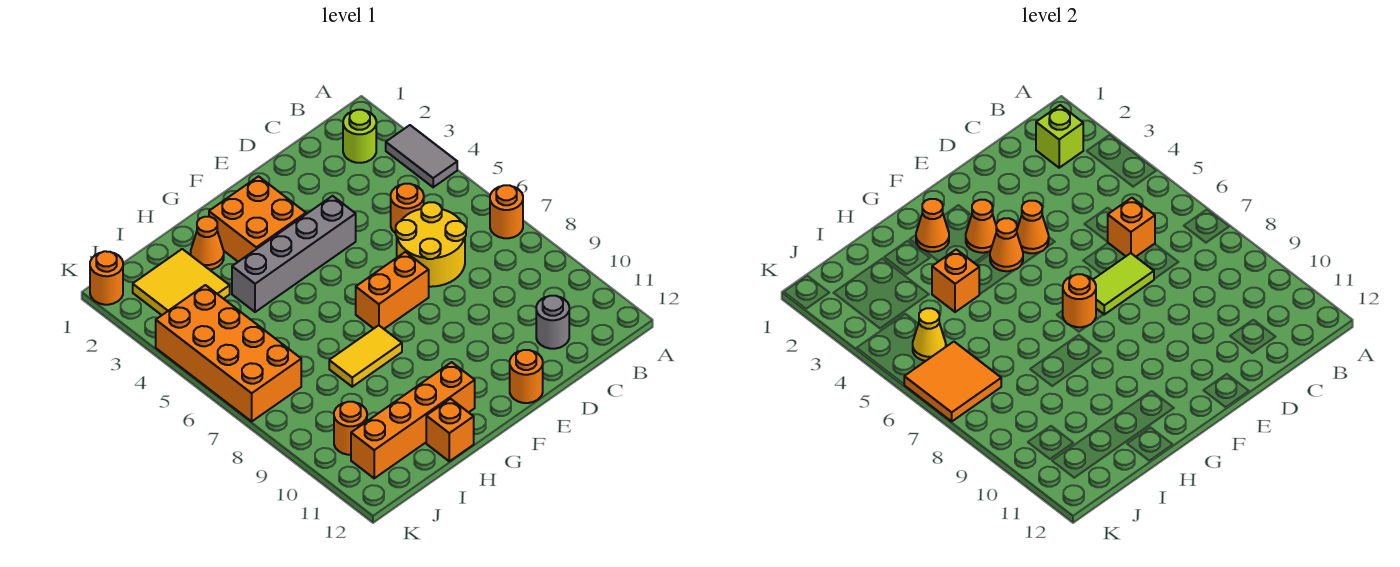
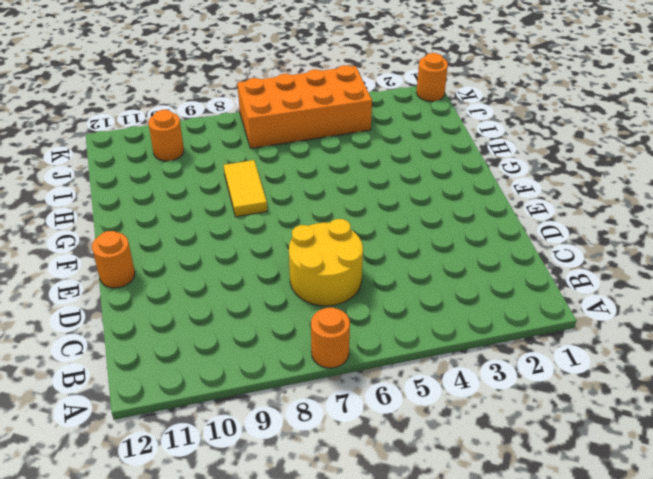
none -> grey tile A3:A4 level 1
none -> lime round brick B2 level 1
none -> orange round brick C5 level 1

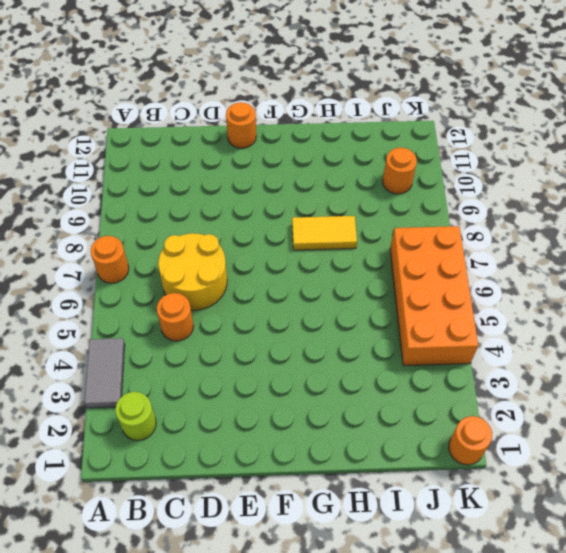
none -> grey round brick C11 level 1
none -> grey brick E4:H4 level 1
none -> orange brick E7:F7 level 1

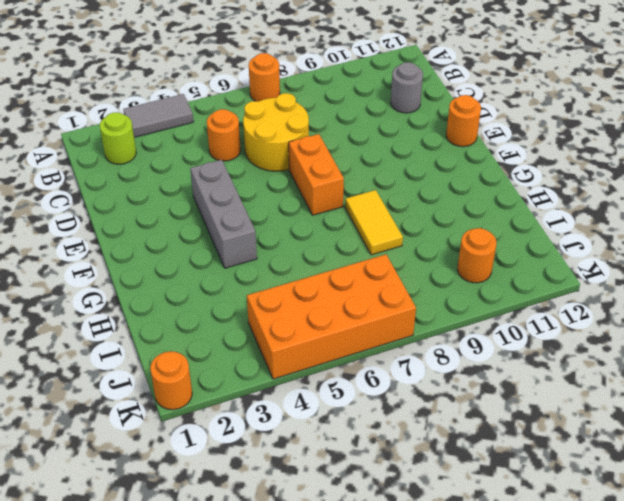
grey brick E4:G4 level 1 -> grey brick E4:H4 level 1
none -> orange brick F2:G3 level 1
none -> orange brick G11:J11 level 1
none -> orange cone H2 level 1

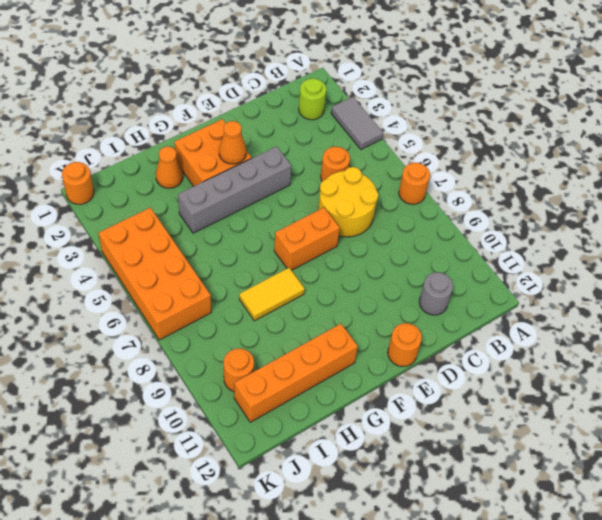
none -> orange brick H12 level 1
none -> yellow tile I2:J3 level 1
none -> lime brick B2 level 2

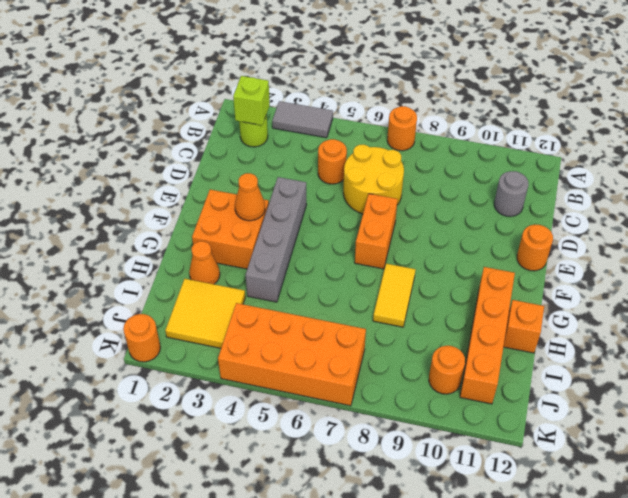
none -> orange brick C6 level 2
none -> lime tile D7:E7 level 2
none -> orange cone E4 level 2

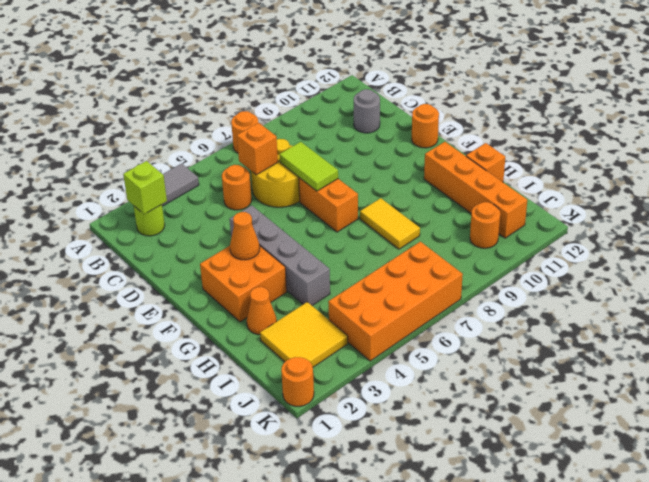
none -> orange cone E4 level 2
none -> orange cone F4 level 2
none -> orange round brick F7 level 2

